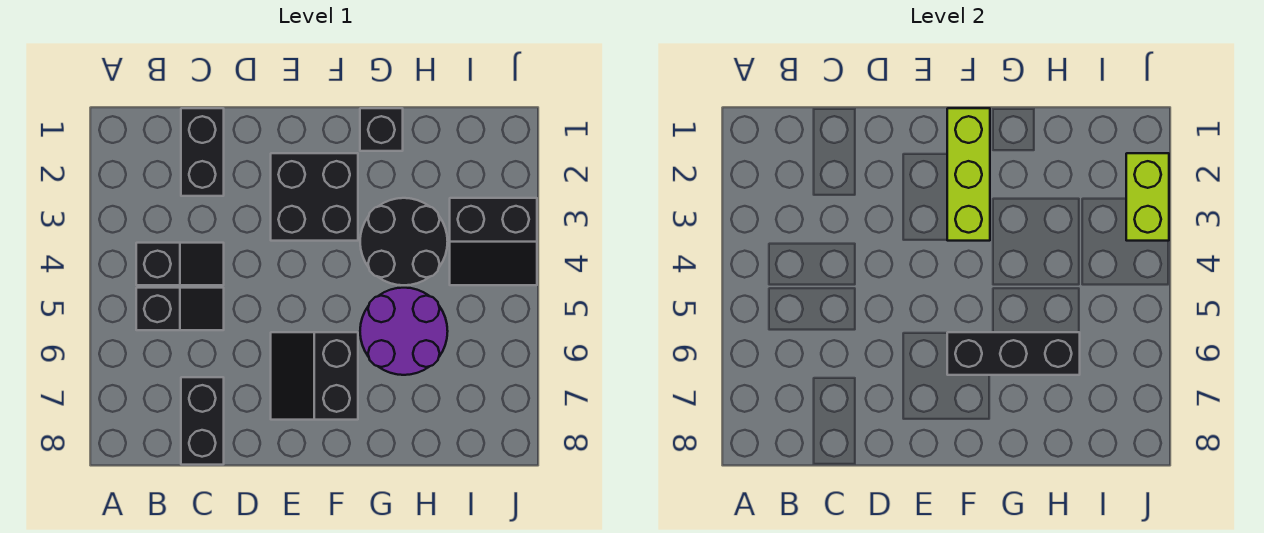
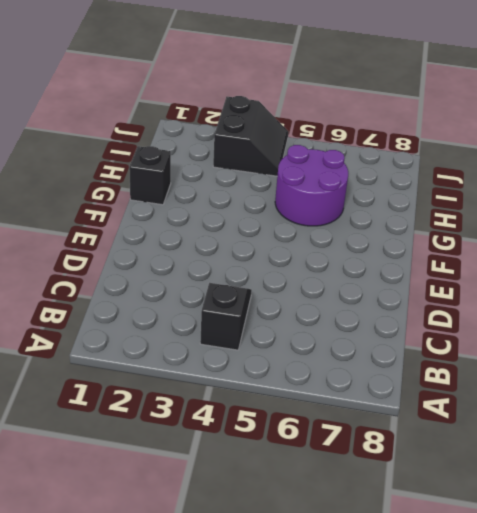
none -> black slope B5:C5 level 1 top B
none -> black brick C1:C2 level 1
none -> black brick C7:C8 level 1

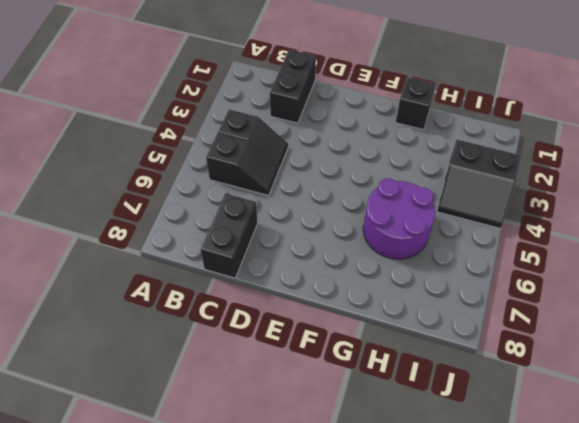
none -> black brick E2:F3 level 1
none -> black slope E6:F7 level 1 top F
none -> black round brick G3:H4 level 1

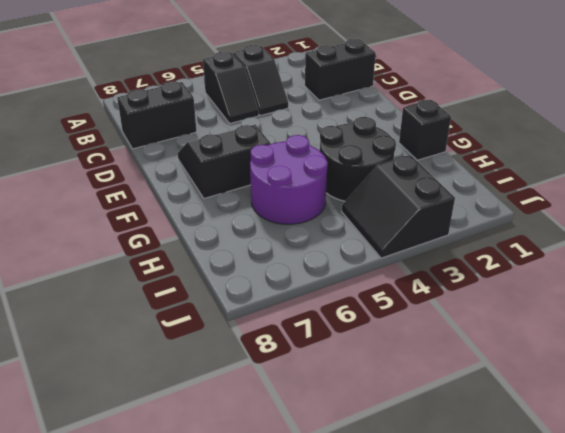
none -> black brick E2:F3 level 1
none -> lime brick F1:F3 level 2
none -> black brick F6:H6 level 2

